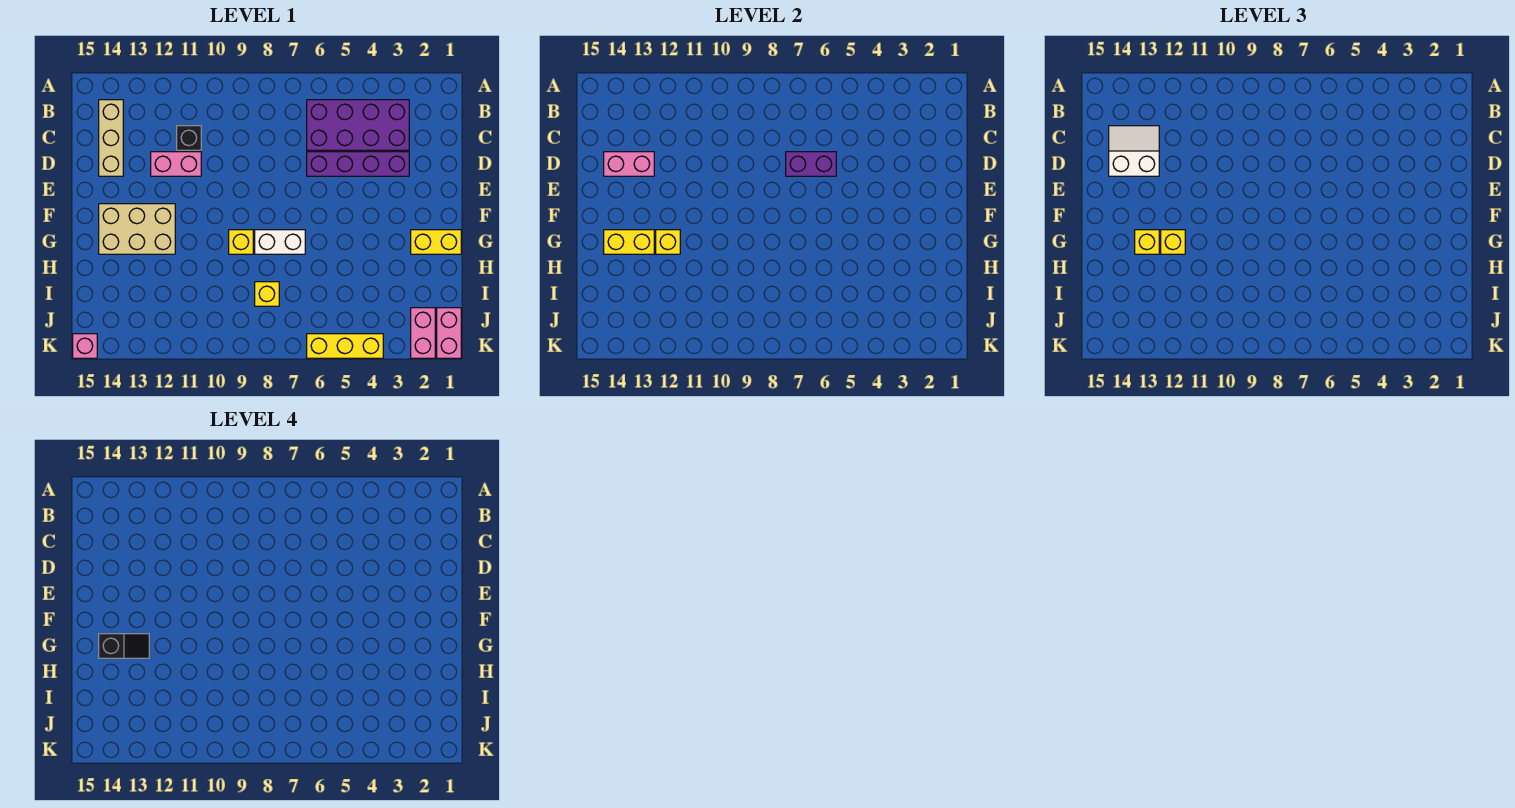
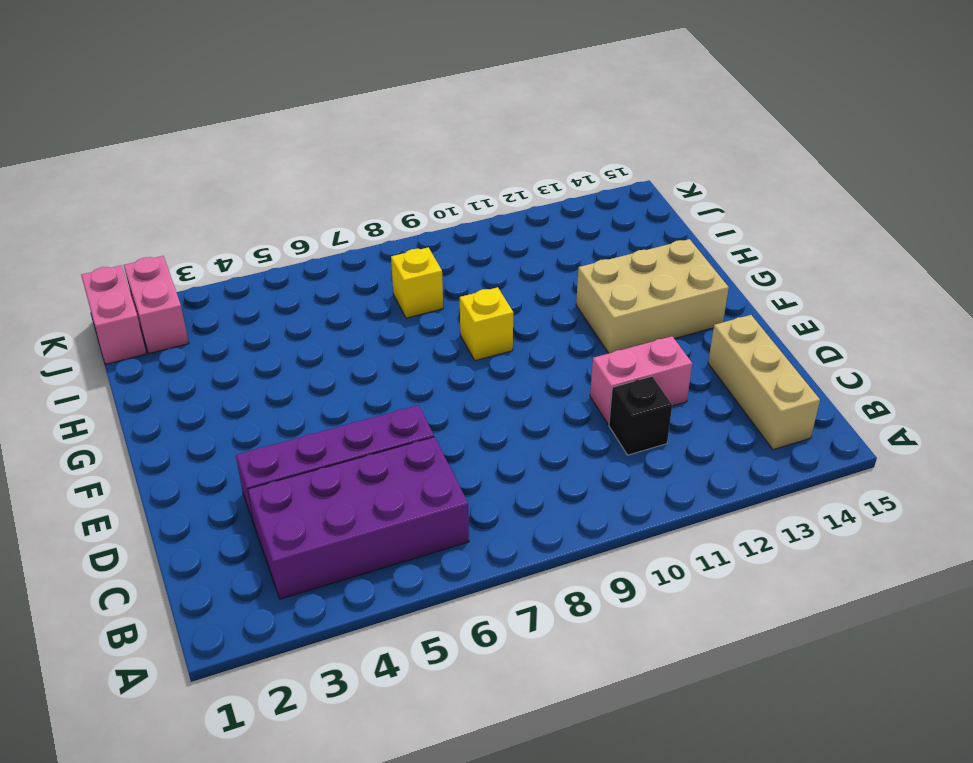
none -> yellow brick G1:G2 level 1
none -> white brick G7:G8 level 1
none -> yellow brick K4:K6 level 1

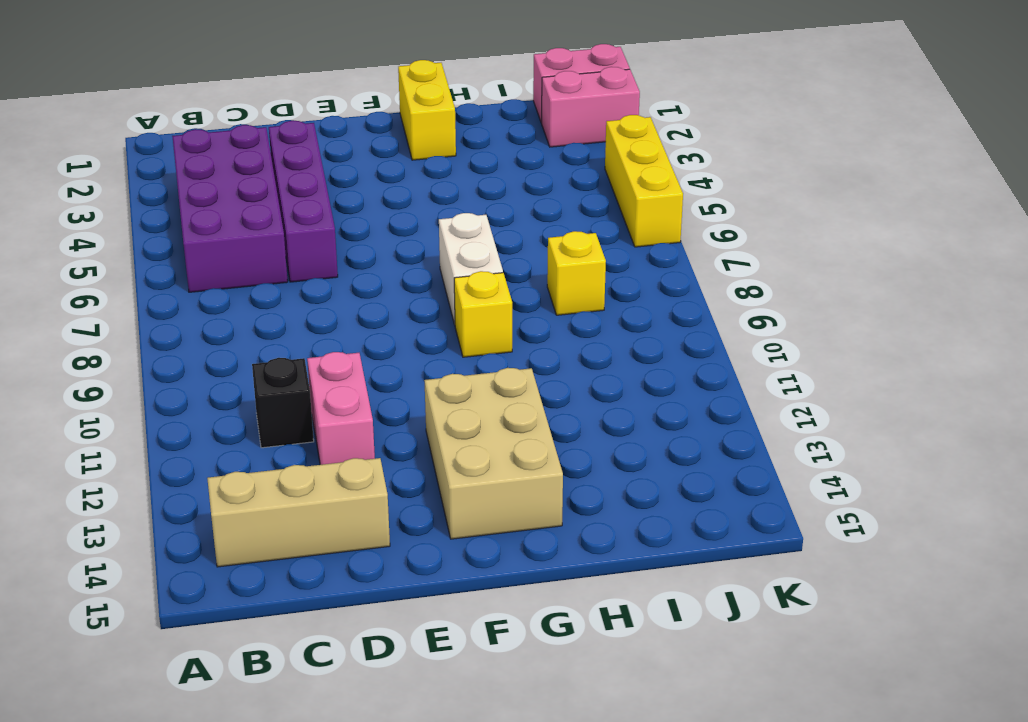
none -> pink brick K15 level 1
none -> purple brick D6:D7 level 2
none -> pink brick D13:D14 level 2

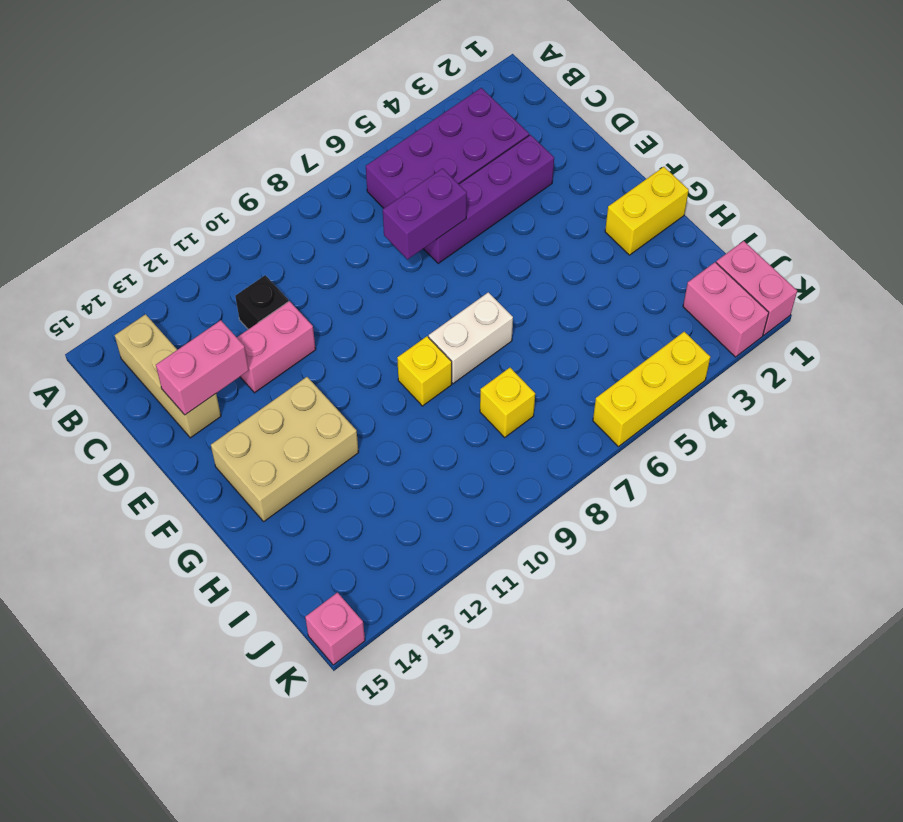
none -> yellow brick G12 level 2
none -> yellow brick G13:G14 level 2
none -> white slope C13:D14 level 3 top D

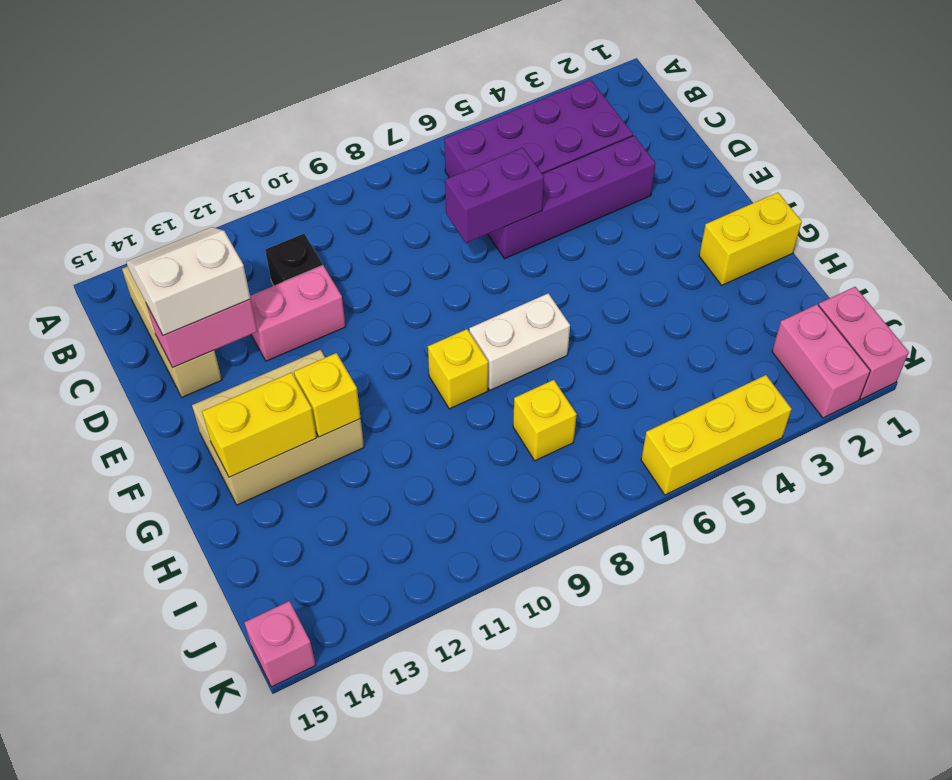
none -> yellow brick G12 level 3
none -> yellow brick G13 level 3
none -> black slope G13:G14 level 4 top 14

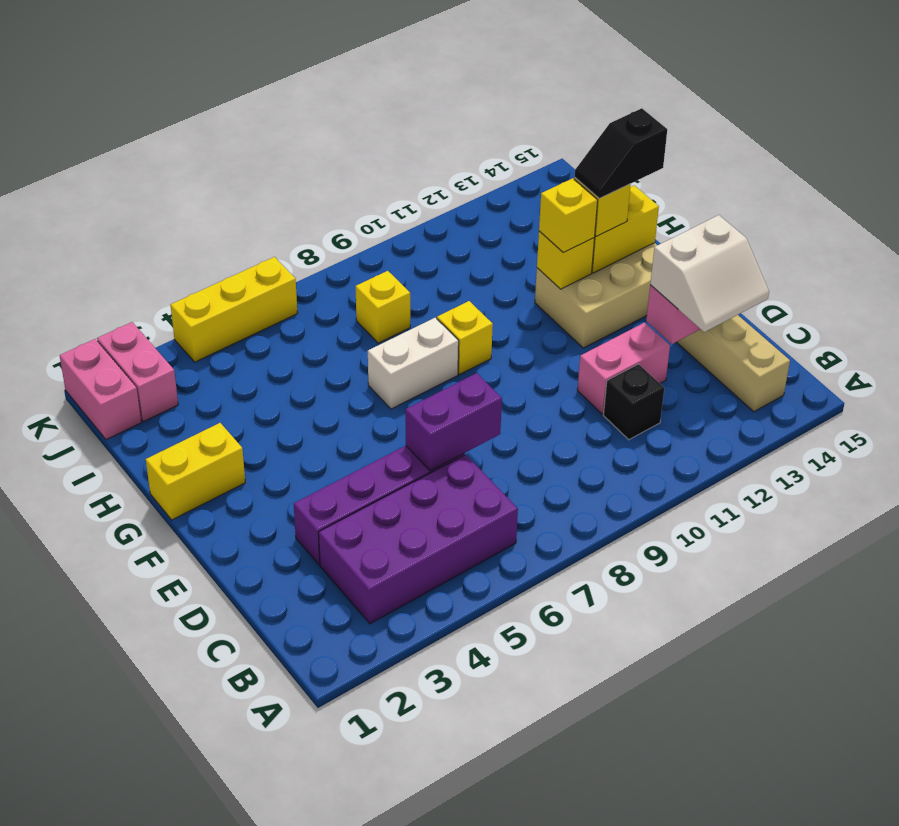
none -> pink brick K15 level 1

